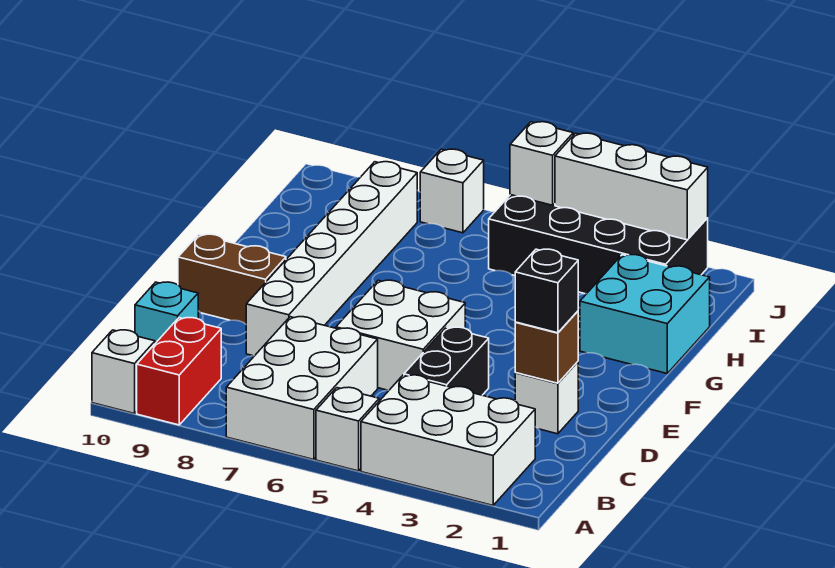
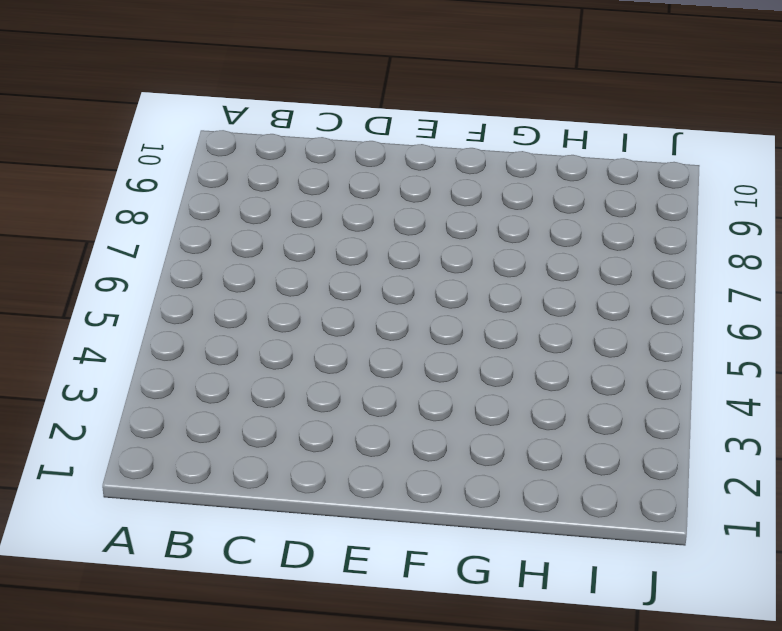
none -> white brick A2:B4 level 1
none -> white brick A5 level 1
none -> white brick A6:C7 level 1

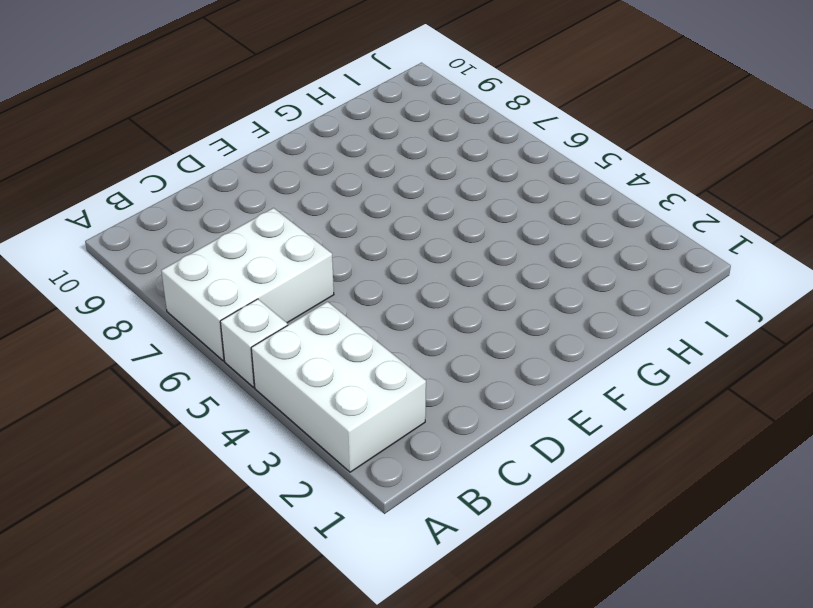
none -> red brick A9:B9 level 1
none -> white brick A10 level 1
none -> black brick C4:D4 level 1

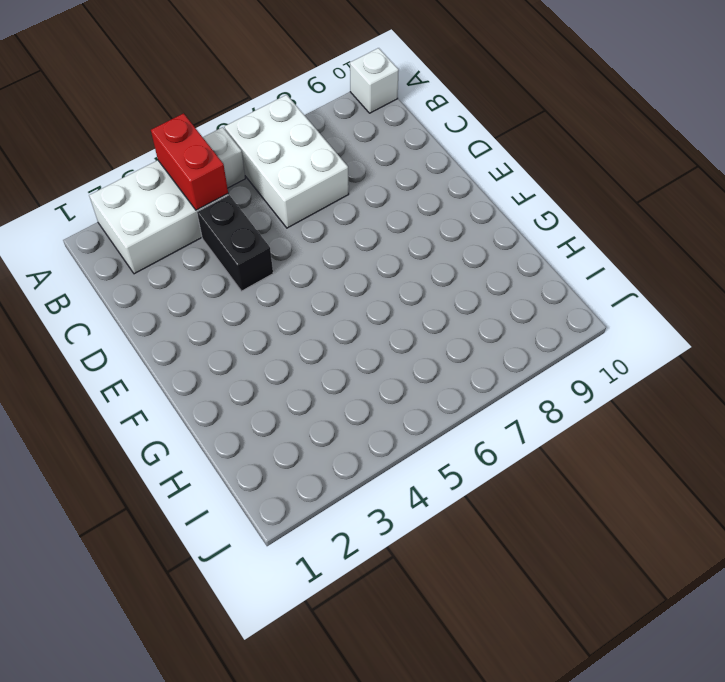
red brick A4:B4 level 2 -> red brick A9:B9 level 1
none -> cyan brick C10 level 1
none -> white brick D2 level 1
none -> white brick D5:E6 level 1

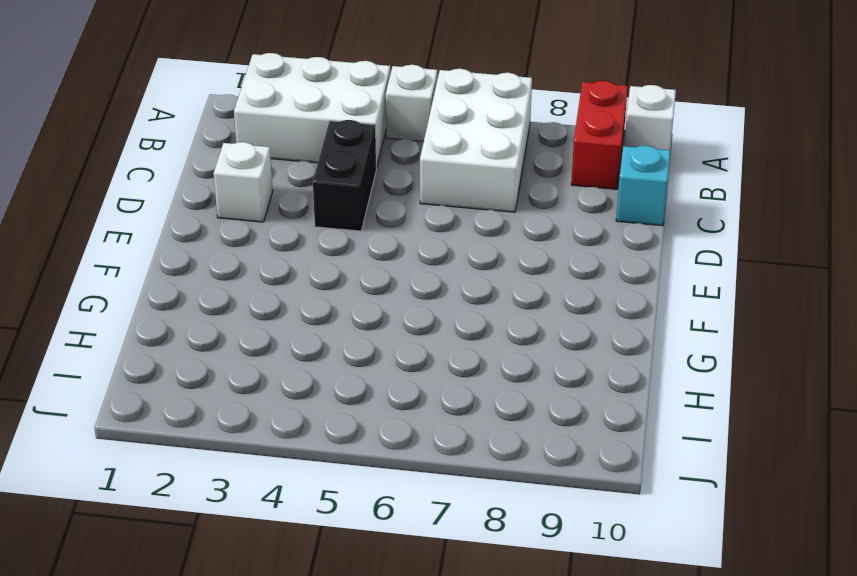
none -> white brick D5:E6 level 1
none -> white brick D8:I8 level 1
none -> brown brick E9:E10 level 1

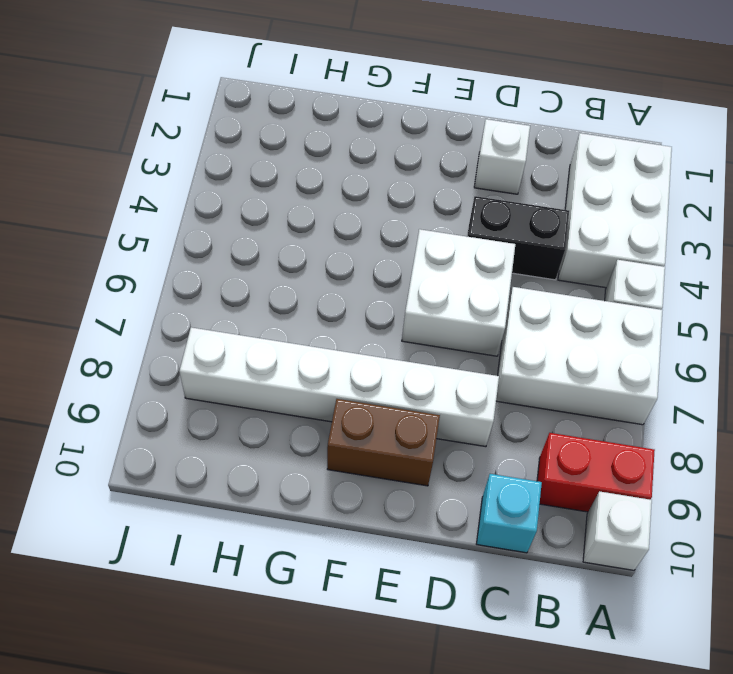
brown brick E9:F9 level 1 -> brown brick E9:E10 level 1
none -> cyan brick G1:H2 level 1
none -> black brick I2:J5 level 1
none -> white brick J7 level 1

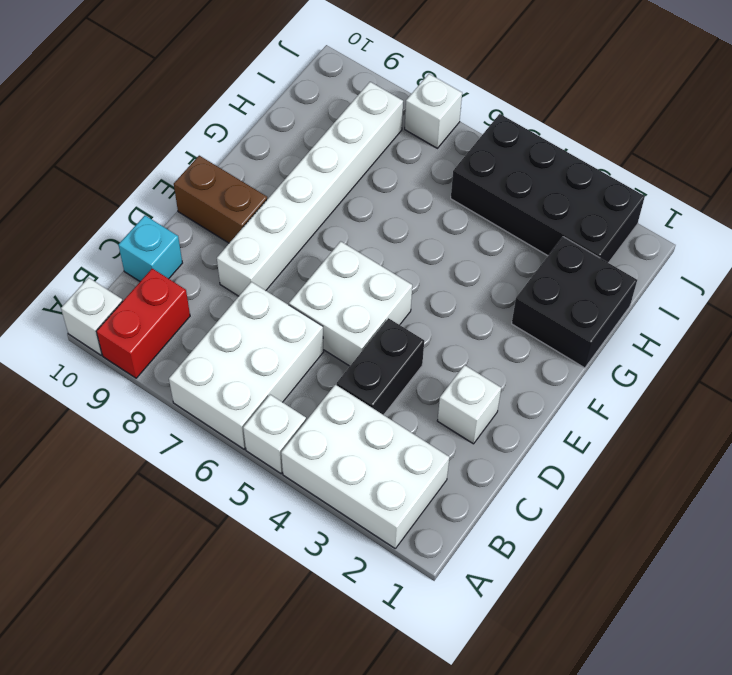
black brick G1:H2 level 1 -> cyan brick G1:H2 level 1
none -> brown brick D2 level 2
none -> white brick J2:J4 level 2
none -> white brick J5 level 2

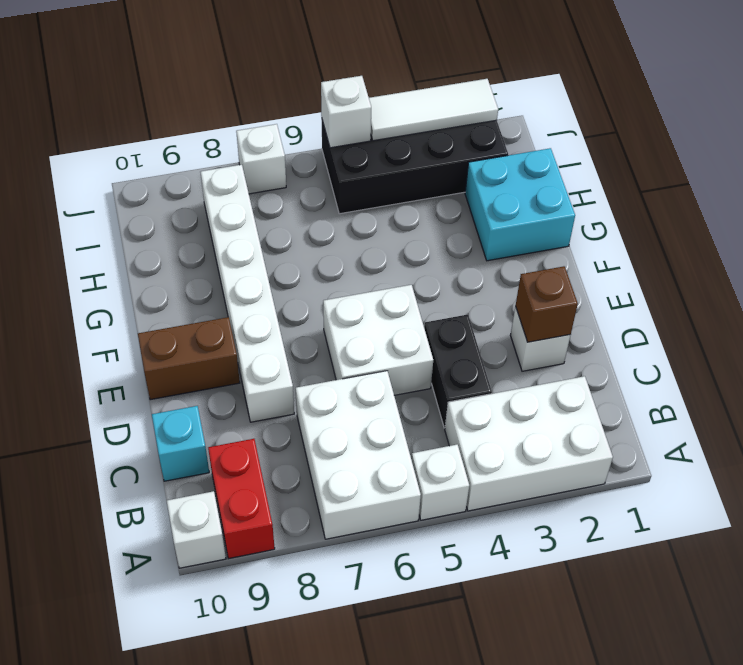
white tile J2:J4 level 2 -> white brick J2:J4 level 2
none -> black brick D2 level 3

